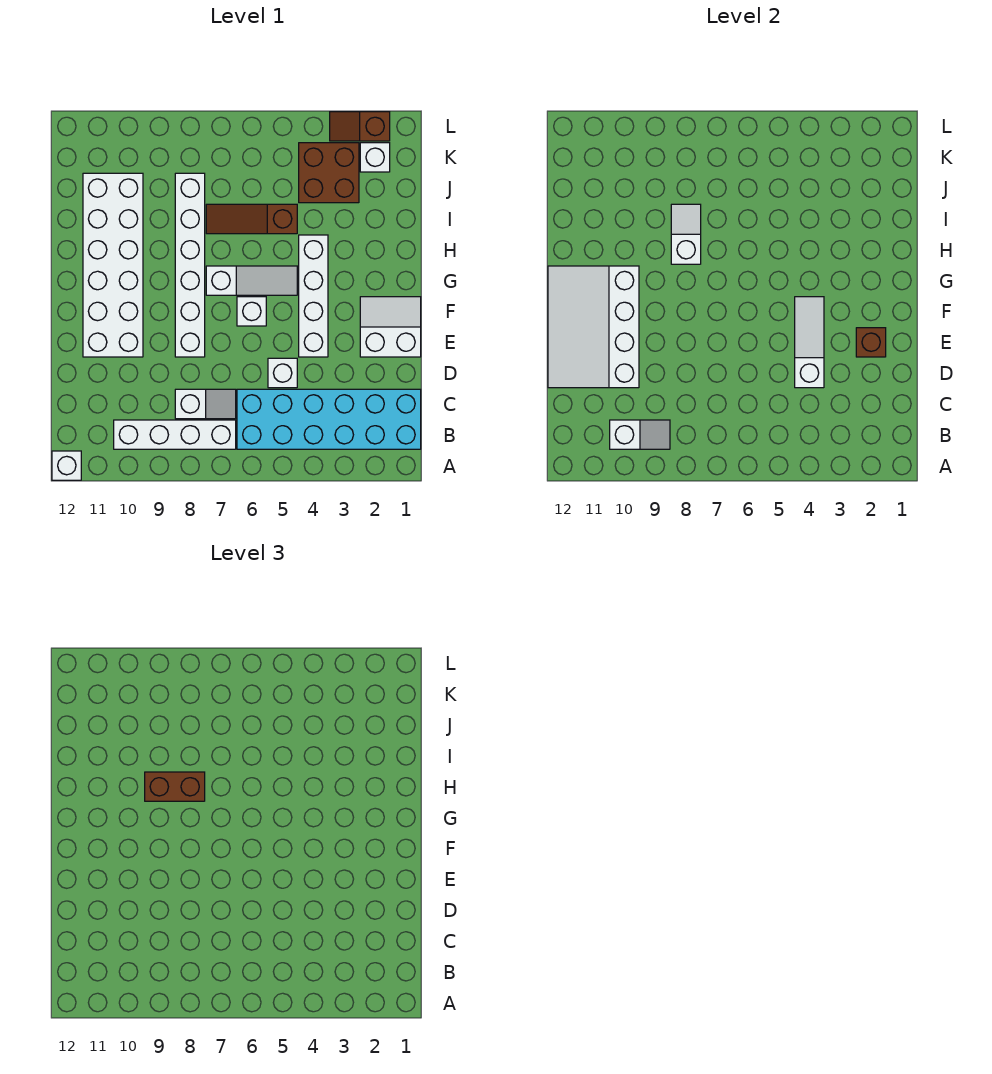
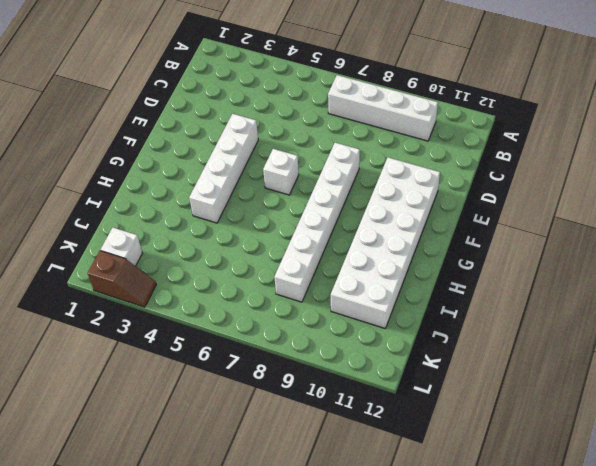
none -> white brick A12 level 1
none -> cyan brick B1:C6 level 1
none -> white slope C7:C8 level 1 top 8

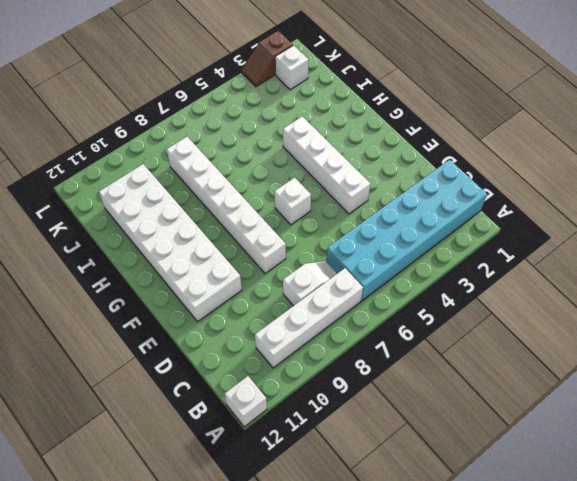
none -> white brick D5 level 1
none -> white slope E1:F2 level 1 top E
none -> white slope G5:G7 level 1 top 7

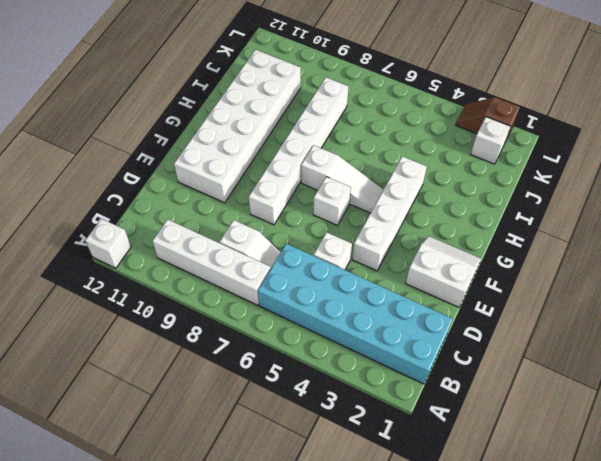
none -> brown slope I5:I7 level 1 top 5
none -> brown brick J3:K4 level 1
none -> white slope B9:B10 level 2 top 10

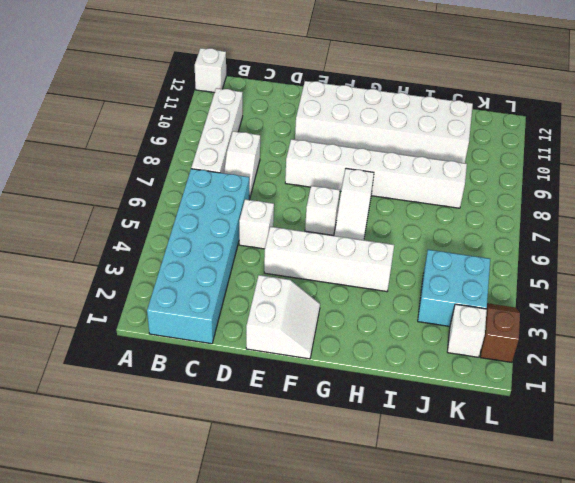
cyan brick J3:K4 level 1 -> brown brick J3:K4 level 1
none -> brown slope I5:I7 level 1 top 5
none -> white slope B9:B10 level 2 top 10
none -> white slope D4:F4 level 2 top D

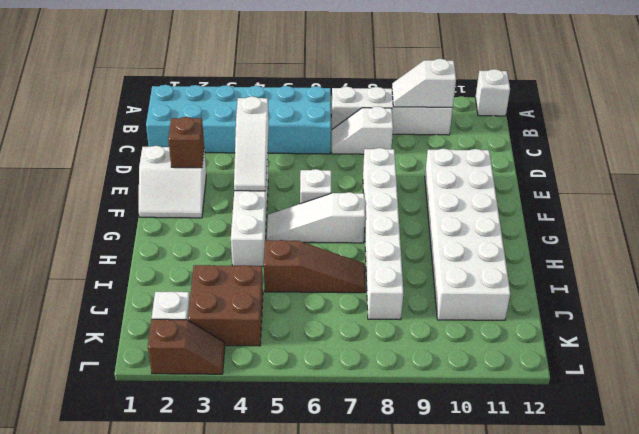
none -> white brick D5 level 1
none -> white slope D10:G12 level 2 top 10
none -> white slope H8:I8 level 2 top H

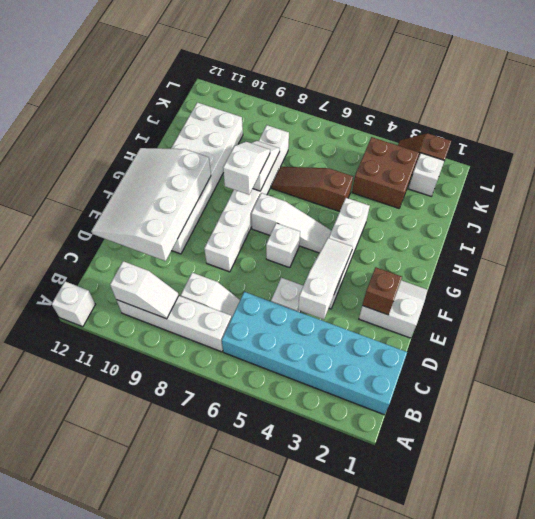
white slope G8:H8 level 3 top G -> brown brick H8:H9 level 3

